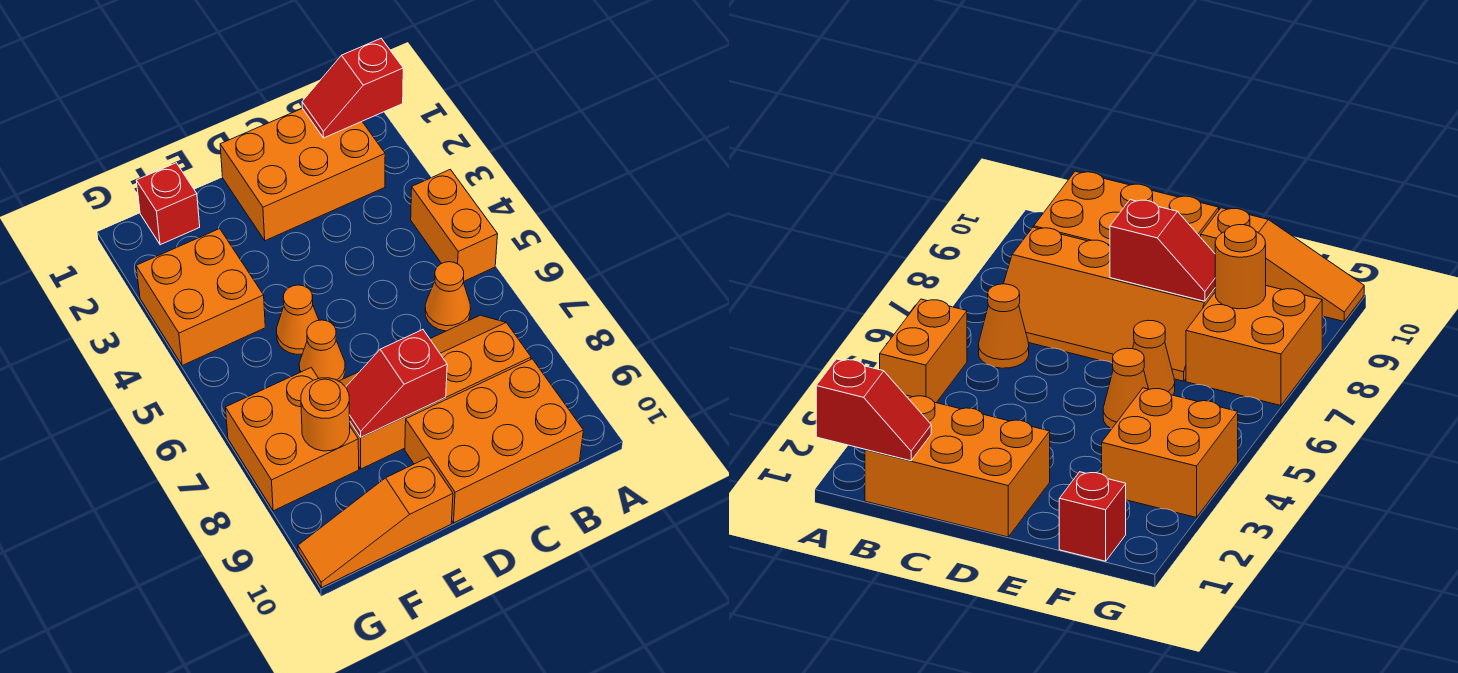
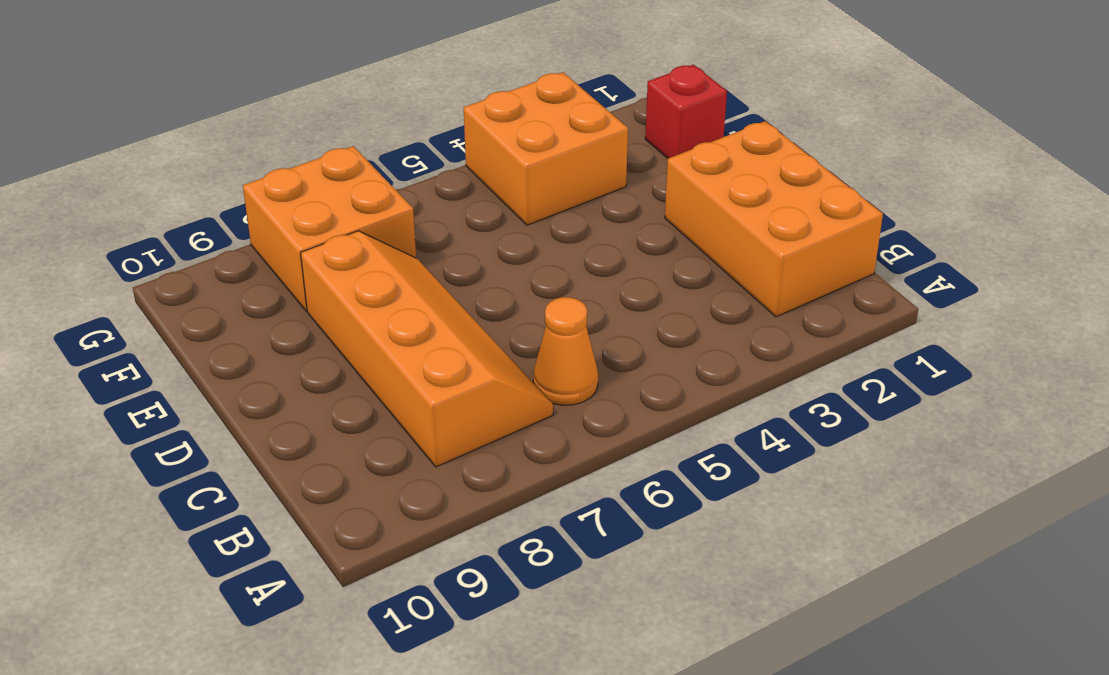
none -> orange brick A4:A5 level 1
none -> orange brick B9:D10 level 1
none -> orange cone E5 level 1

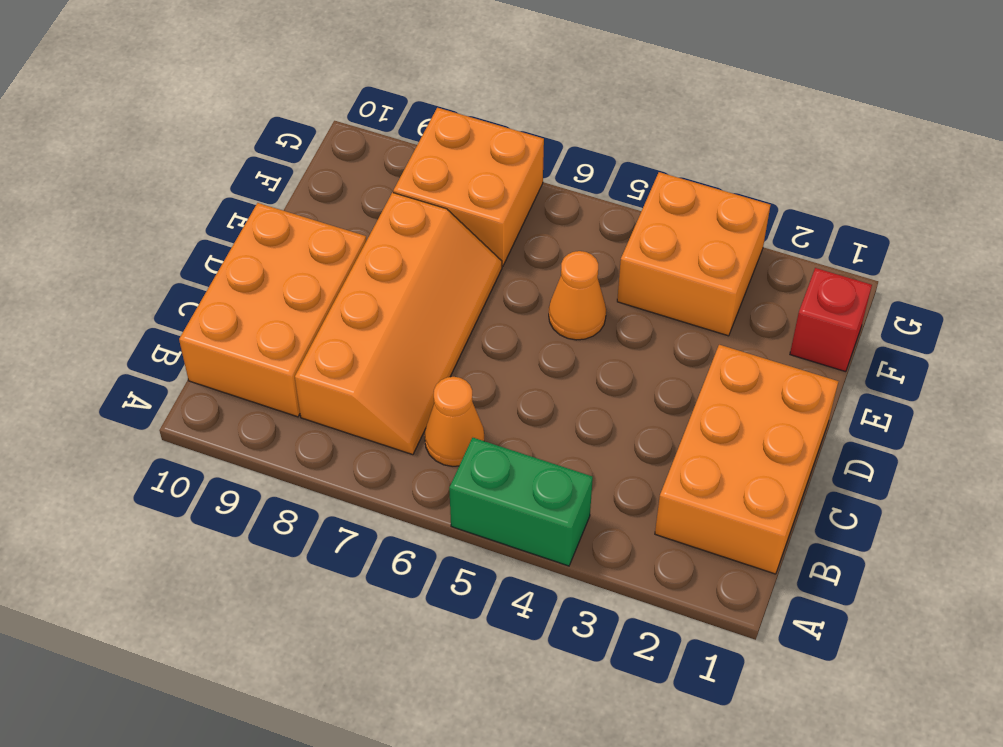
green brick A4:A5 level 1 -> orange brick A4:A5 level 1
none -> orange cone E6 level 1
none -> orange slope E10:G10 level 1 top E
none -> red slope A1:B1 level 2 top A

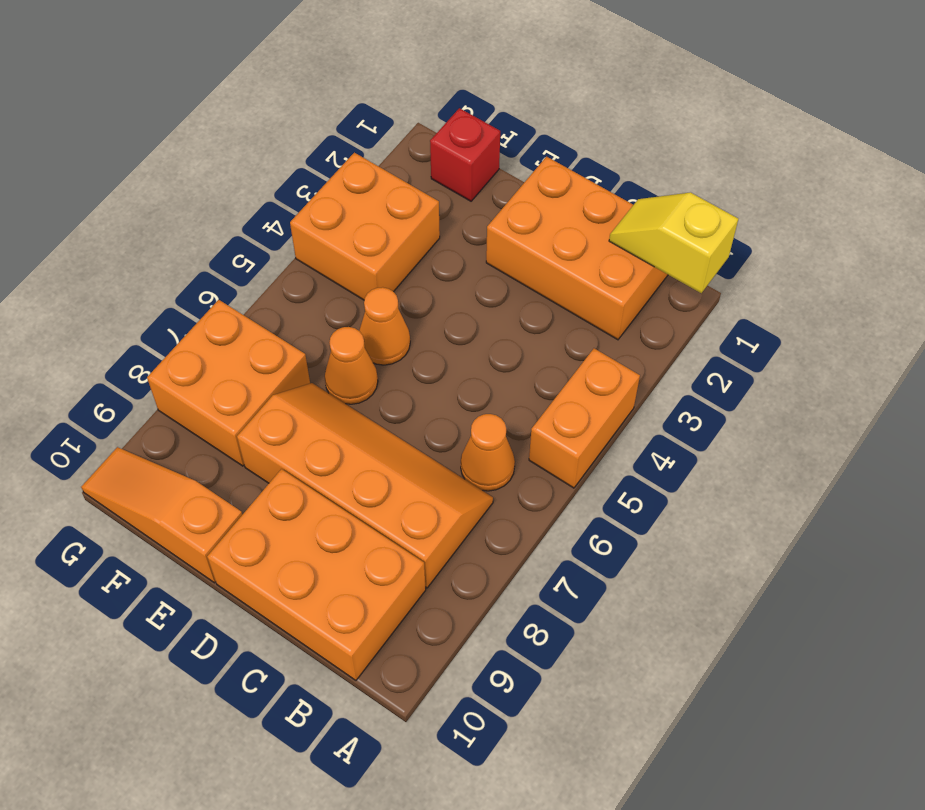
yellow slope A1:B1 level 2 top A -> red slope A1:B1 level 2 top A
none -> red slope D8:E8 level 2 top D
none -> orange round brick F8 level 2

